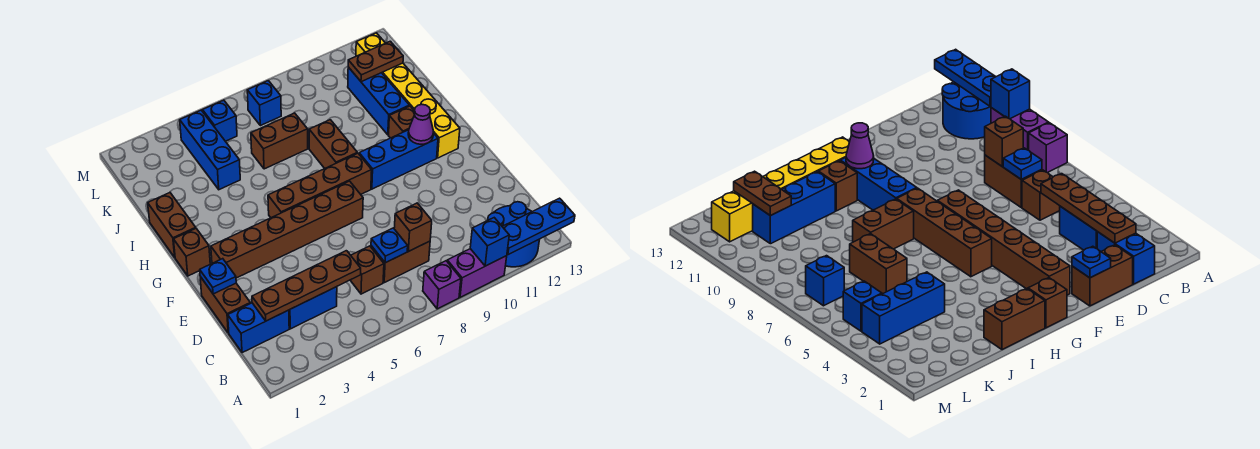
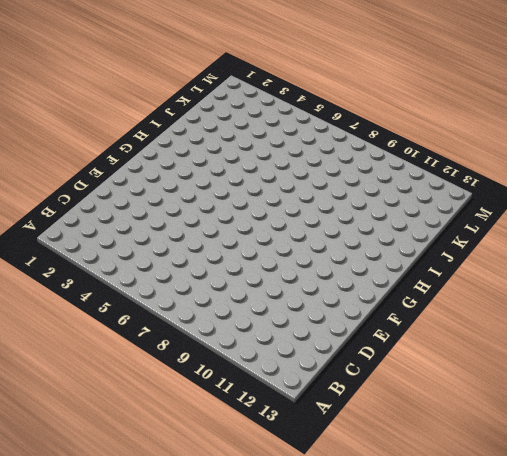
none -> purple brick A8 level 1
none -> purple brick A9:A10 level 1
none -> blue round brick A11:B12 level 1

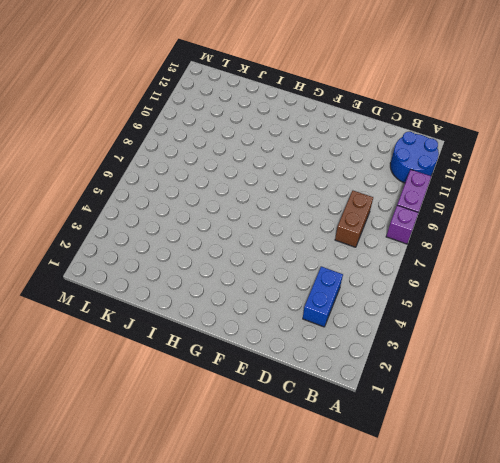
none -> blue brick C1:C2 level 1
none -> brown brick C6 level 1
none -> brown brick D1:E1 level 1

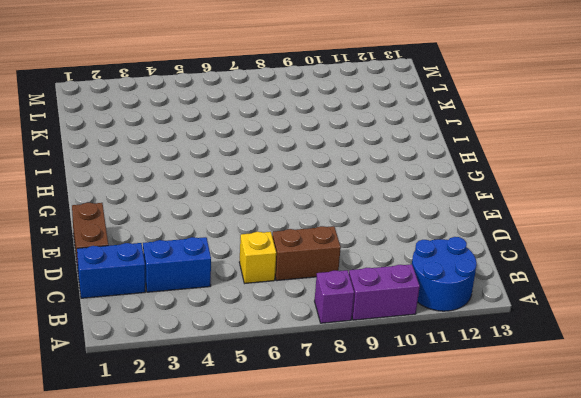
yellow brick C6 level 1 -> brown brick C6 level 1
none -> brown brick F2:F7 level 1
none -> brown brick G1 level 1
none -> brown brick G5:G8 level 1

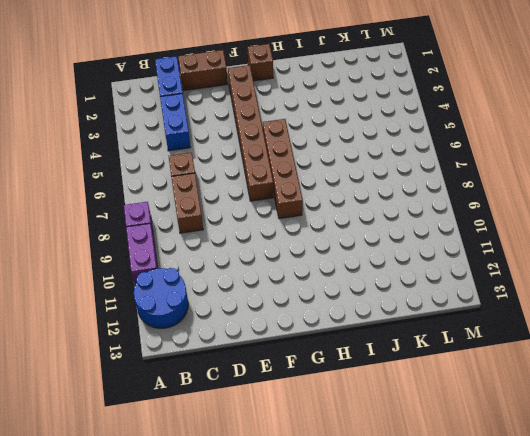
none -> blue brick G9:G11 level 1
none -> yellow brick G12:L12 level 1
none -> brown brick H1:I1 level 1

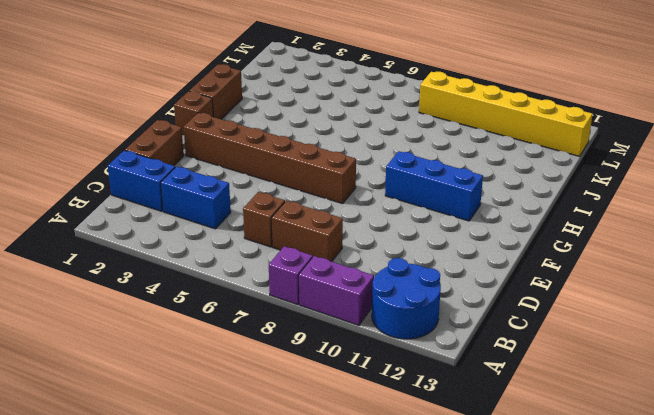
yellow brick L8:L13 level 1 -> yellow brick G12:L12 level 1
none -> brown brick G5:G8 level 1
none -> brown brick H8:I8 level 1
none -> brown brick H11 level 1

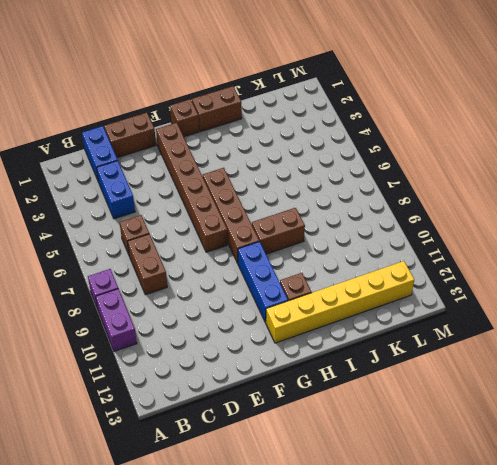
none -> blue round brick A11:B12 level 1
none -> blue brick I11:K11 level 1
none -> blue brick J4:L4 level 1

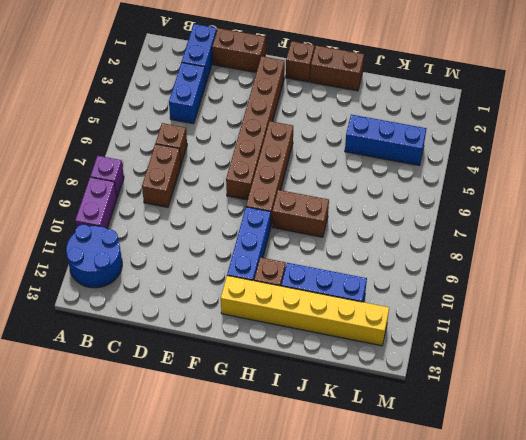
none -> brown brick J6:J7 level 1
none -> blue brick L5 level 1
none -> blue brick L7 level 1

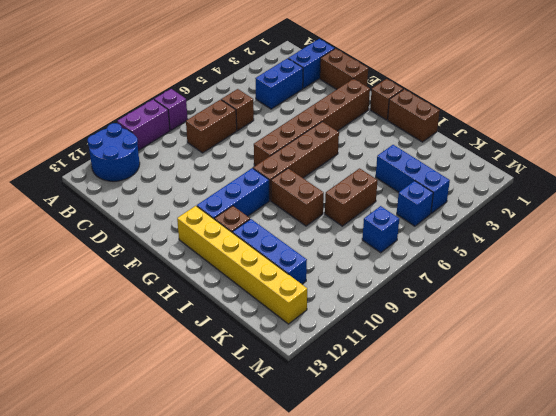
none -> blue brick A10 level 2
none -> blue plate A11:A13 level 2
none -> brown plate C2:C5 level 2

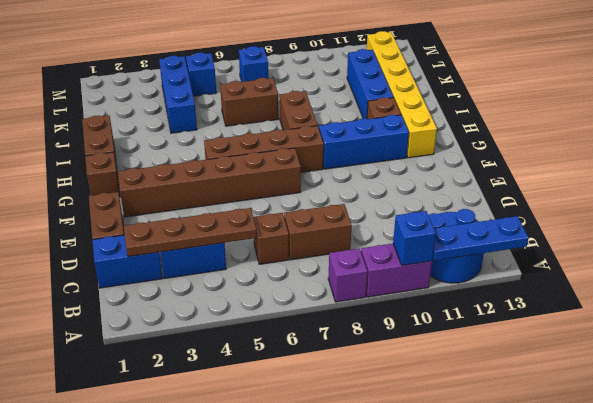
none -> blue plate C7 level 2
none -> brown brick C8 level 2
none -> blue plate E1 level 2

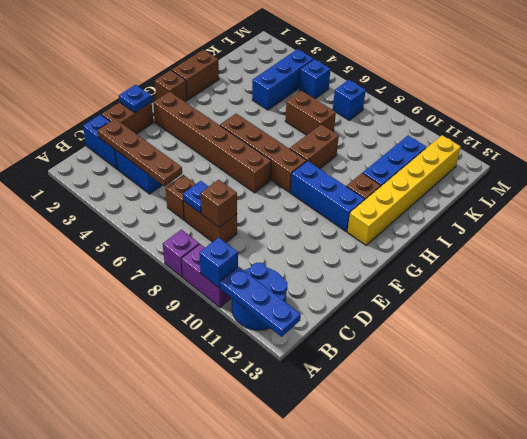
none -> purple cone G11 level 2
none -> brown plate K11:K12 level 2

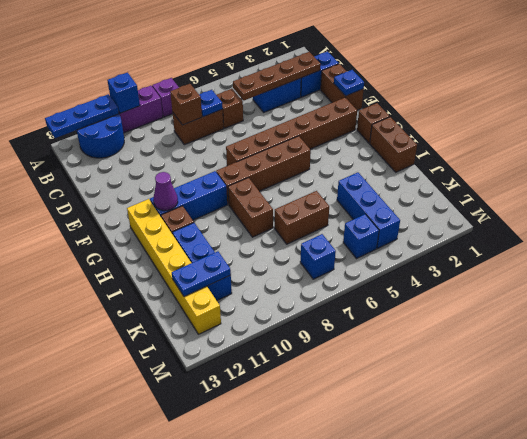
blue plate K11:K12 level 2 -> brown plate K11:K12 level 2

